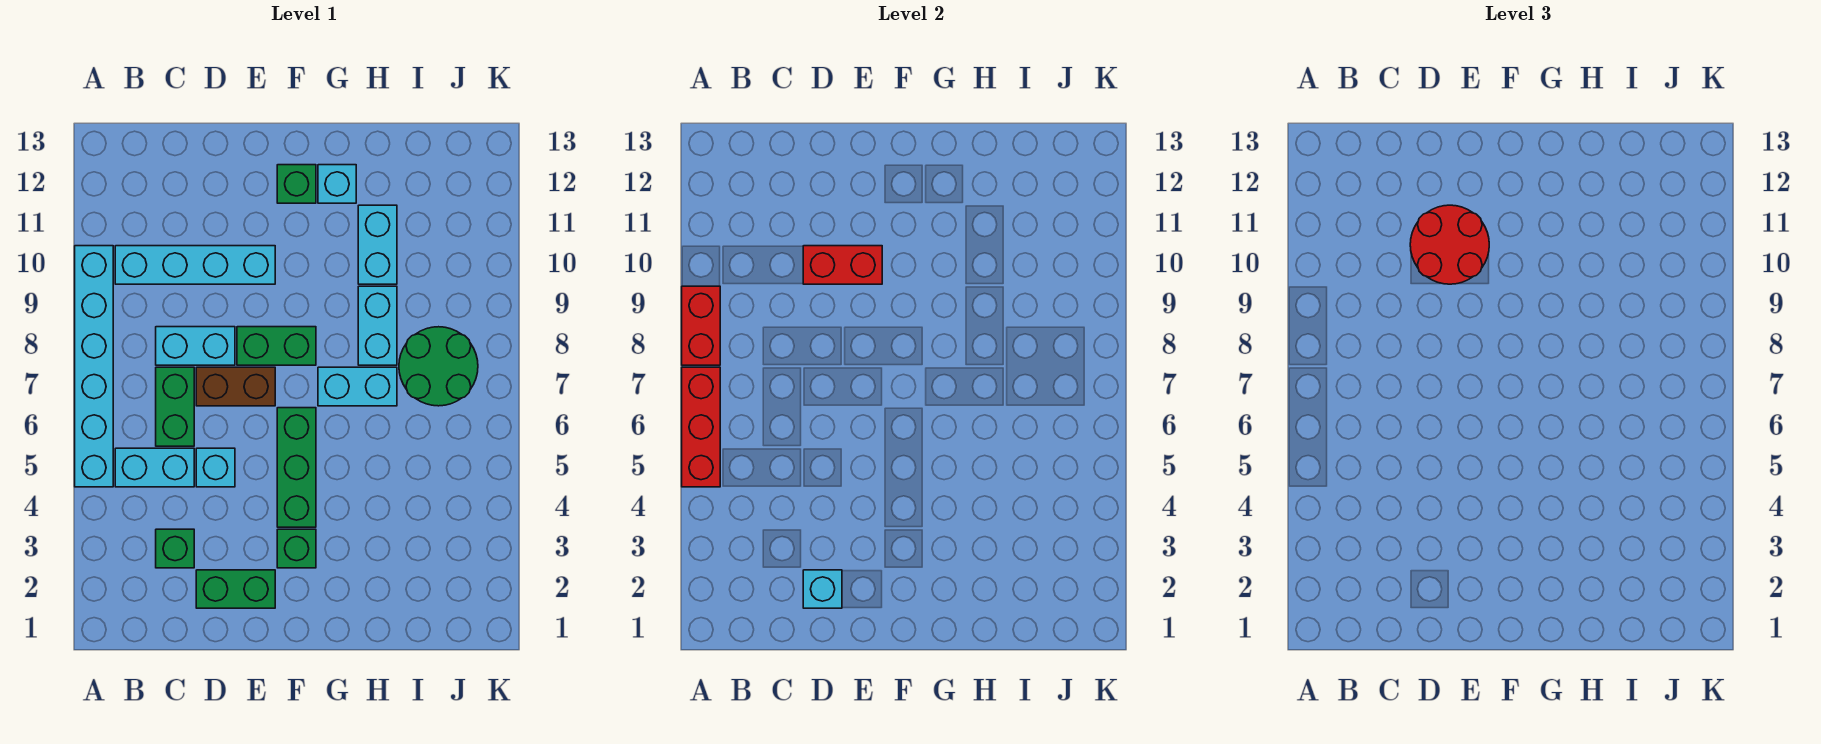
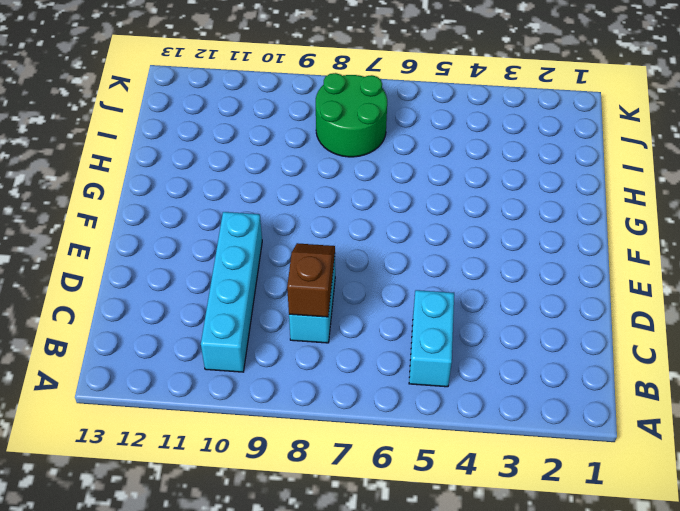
brown slope C8:D8 level 2 top C -> none
none -> cyan brick A5:A10 level 1
none -> green brick C3 level 1
none -> green brick C6:C7 level 1

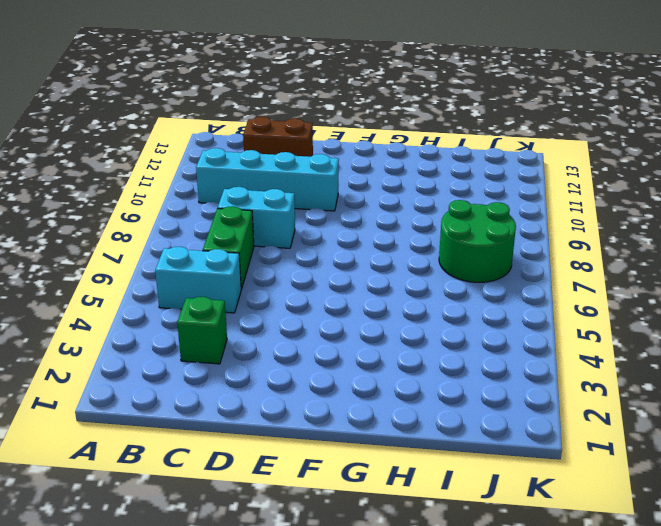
brown brick C12:D12 level 1 -> brown brick D7:E7 level 1
none -> cyan brick A5:A10 level 1
none -> green brick D2:E2 level 1
none -> cyan brick D5 level 1

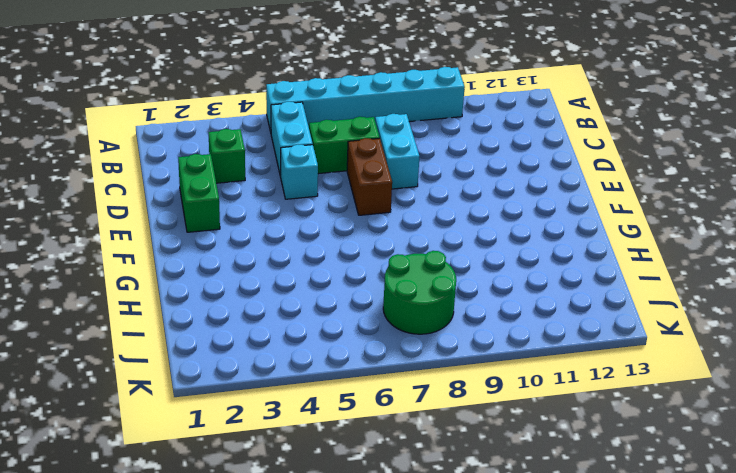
none -> cyan brick B10:E10 level 1
none -> green brick E8:F8 level 1
none -> green brick F3 level 1

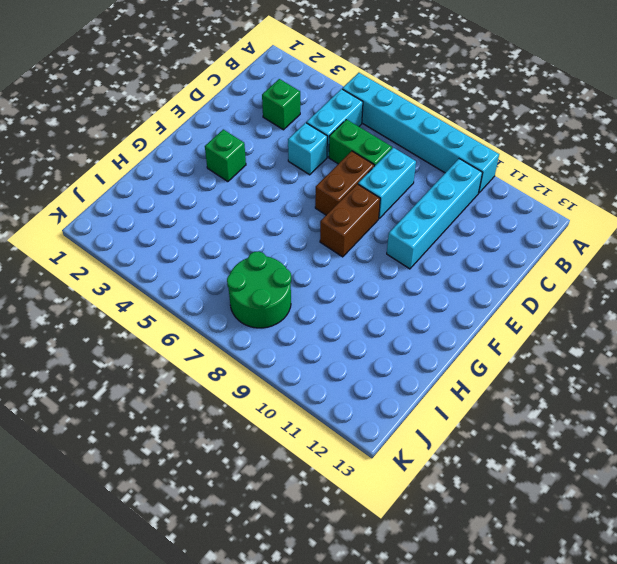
brown brick E8:F8 level 1 -> green brick E8:F8 level 1
none -> green brick D2:E2 level 1
none -> green brick F4:F6 level 1
none -> green brick F12 level 1

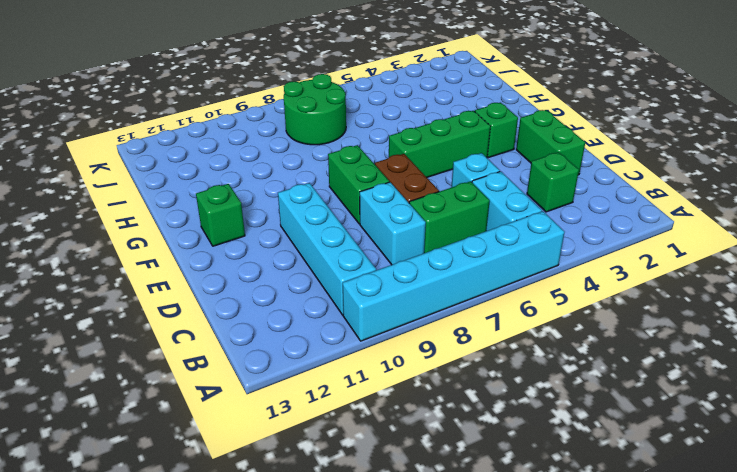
none -> cyan brick G7:H7 level 1
none -> cyan brick G12 level 1
none -> cyan brick H8:H9 level 1

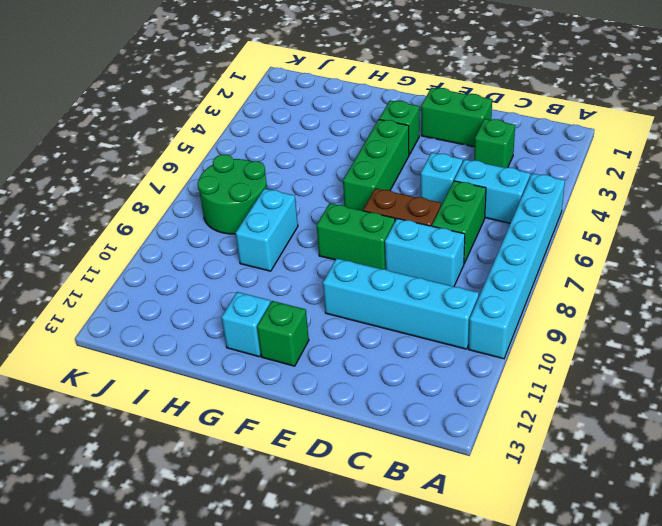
none -> cyan brick G7:H7 level 1
none -> cyan brick H10:H11 level 1
none -> red brick A5:A7 level 2

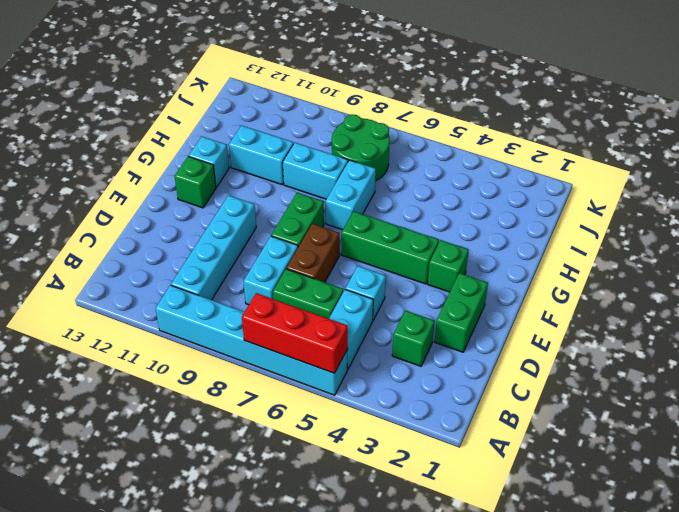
none -> red brick A8:A9 level 2
none -> cyan brick D2 level 2
none -> red brick D10:E10 level 2

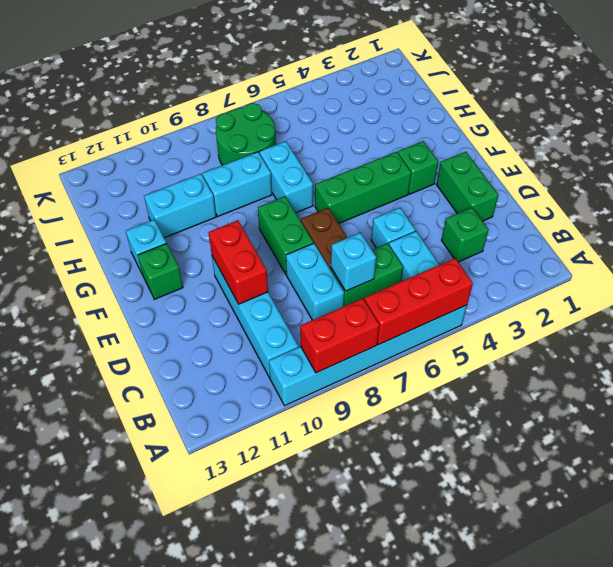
cyan brick C7 level 2 -> cyan brick D2 level 2
none -> red round brick D10:E11 level 3

